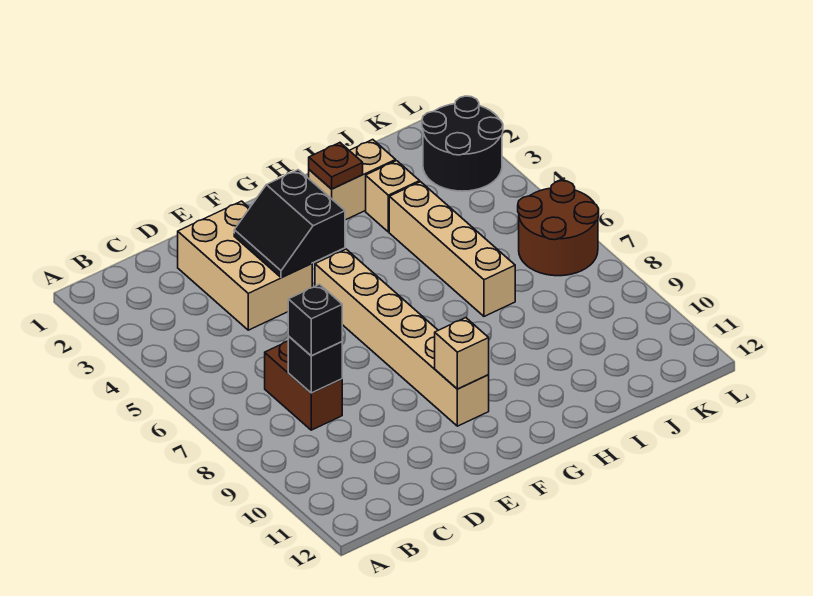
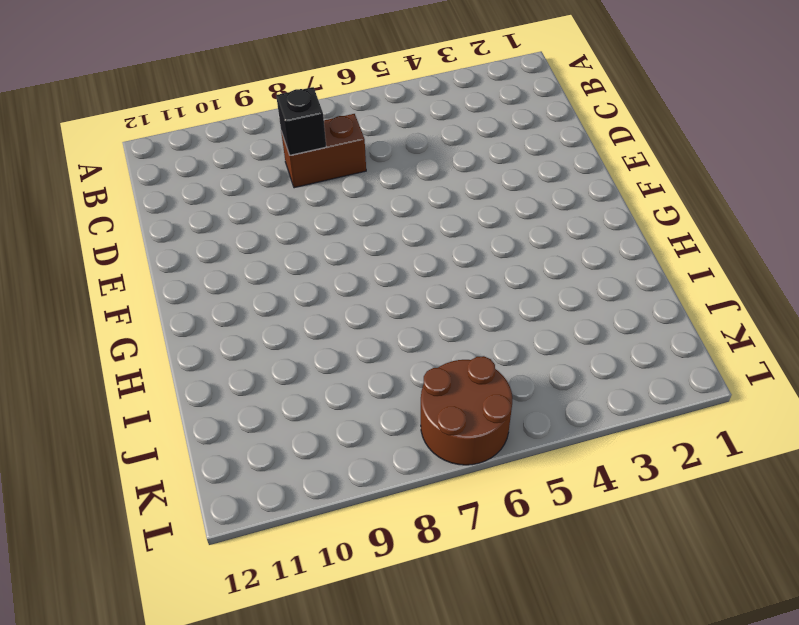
none -> tan brick D2:E4 level 1
none -> tan brick F5:F10 level 1
none -> tan brick H2:I2 level 1

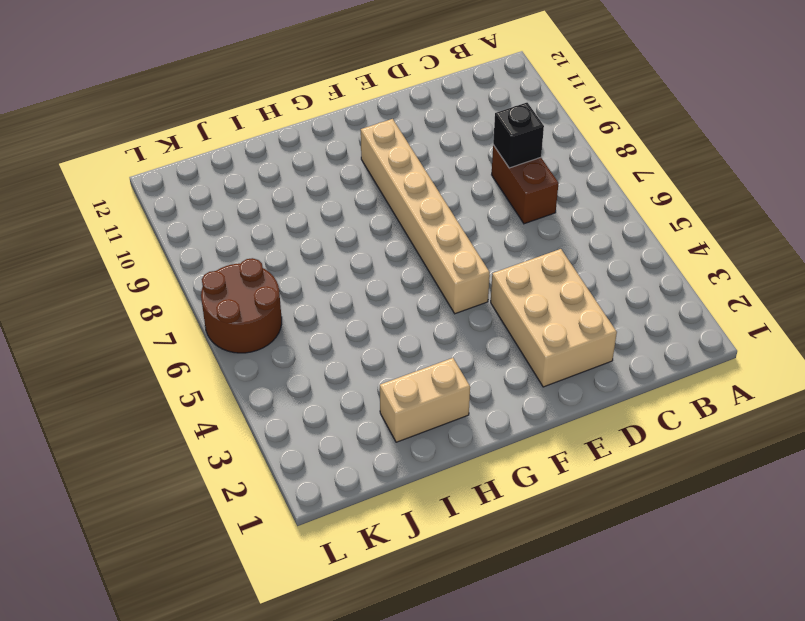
none -> tan brick I3 level 1
none -> tan brick I4:I7 level 1
none -> black round brick K2:L3 level 1

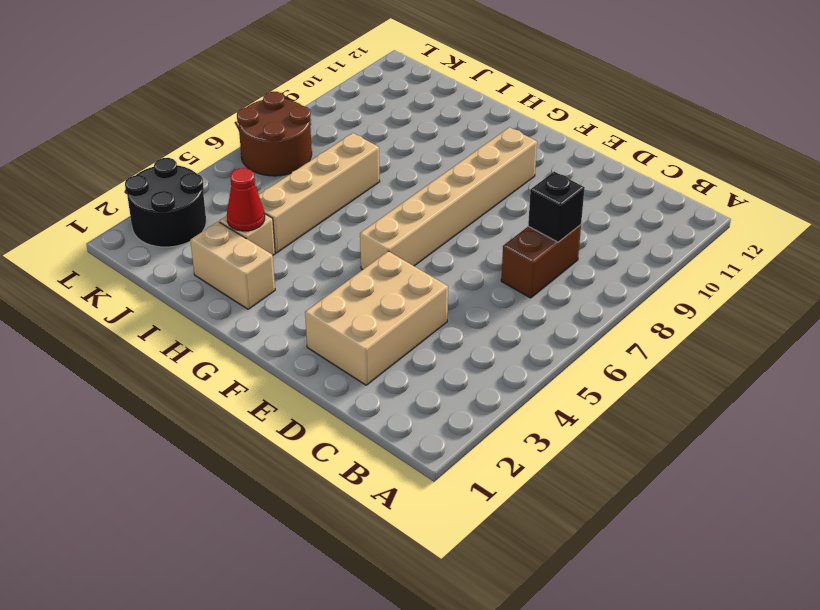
red cone I3 level 2 -> none
none -> black slope E3:F4 level 2 top F
none -> tan brick F10 level 2
none -> brown plate H2 level 2

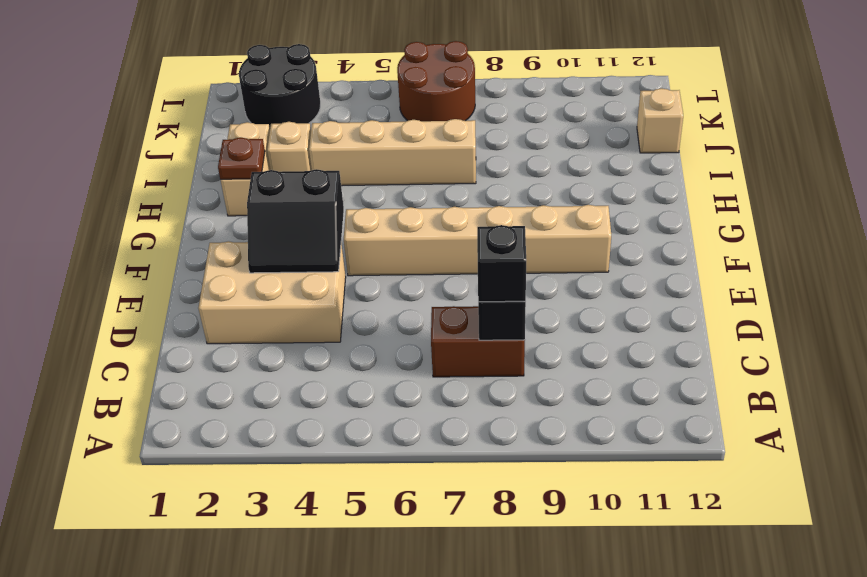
tan brick J12 level 1 -> tan brick F10 level 2

